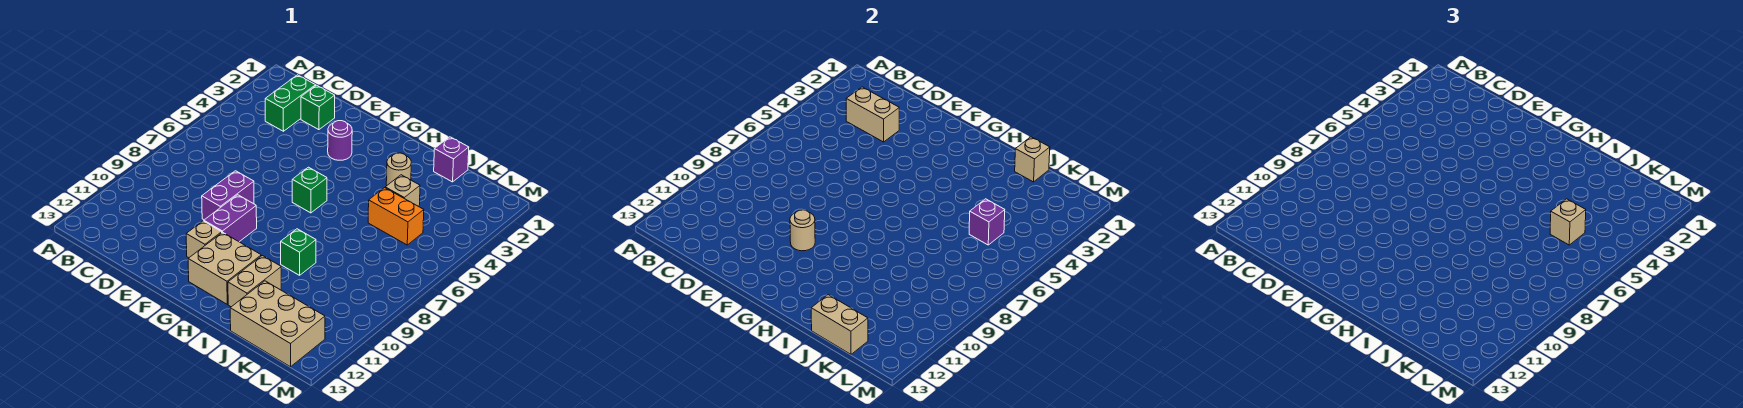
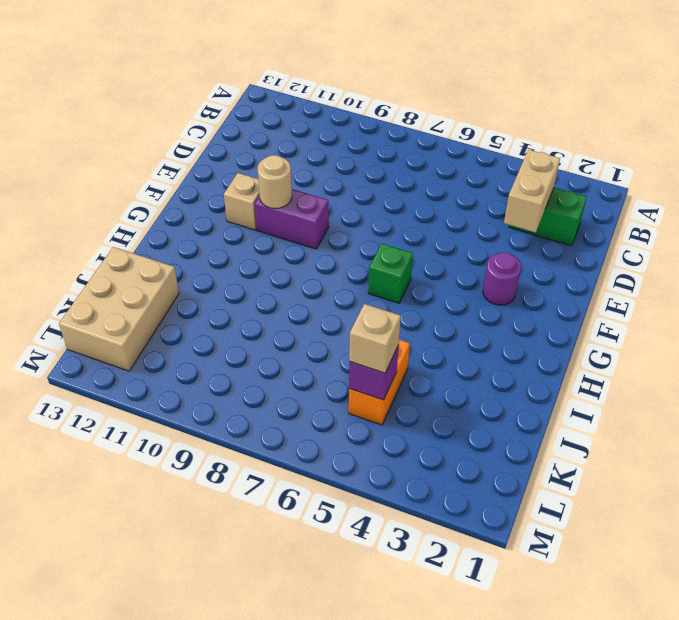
none -> green brick D2 level 1
none -> purple brick E8:E9 level 1
none -> tan brick G11:H12 level 1

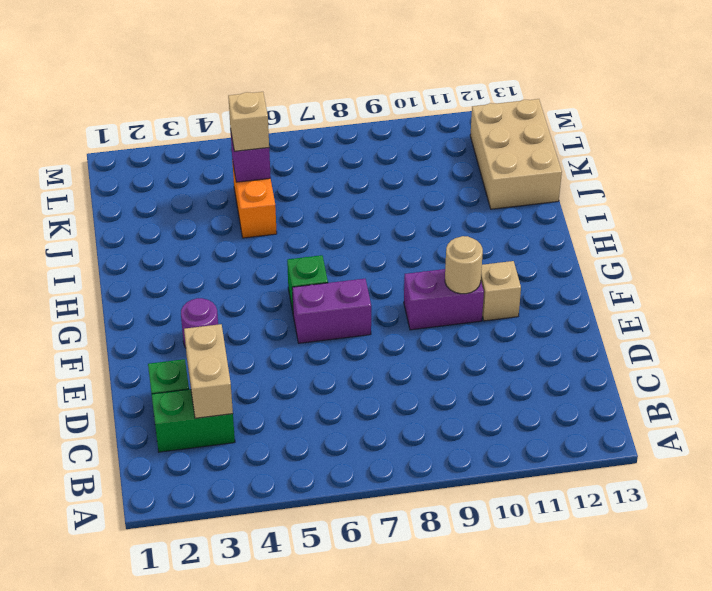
purple brick F6:F7 level 1 -> purple brick E8:E9 level 1
none -> tan brick G11:H12 level 1
none -> tan round brick I3 level 1
none -> green brick I9 level 1

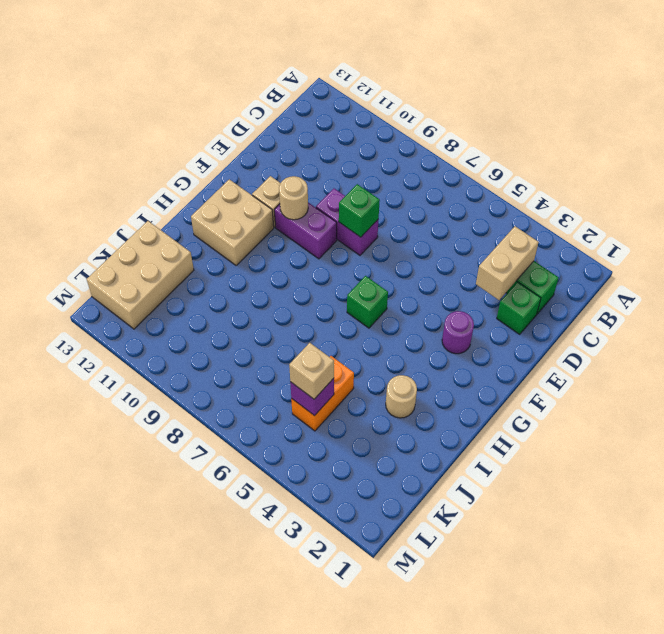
green brick E8 level 2 -> green brick I9 level 1
none -> tan brick I11:I12 level 1
none -> purple brick J1 level 1
none -> tan brick J4 level 1

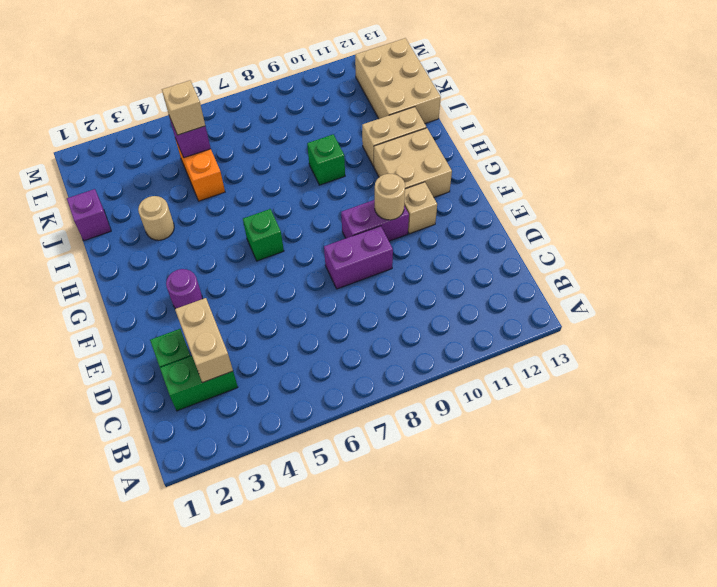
none -> tan brick J4 level 1
none -> tan brick J1 level 2
none -> tan brick J13:K13 level 2

